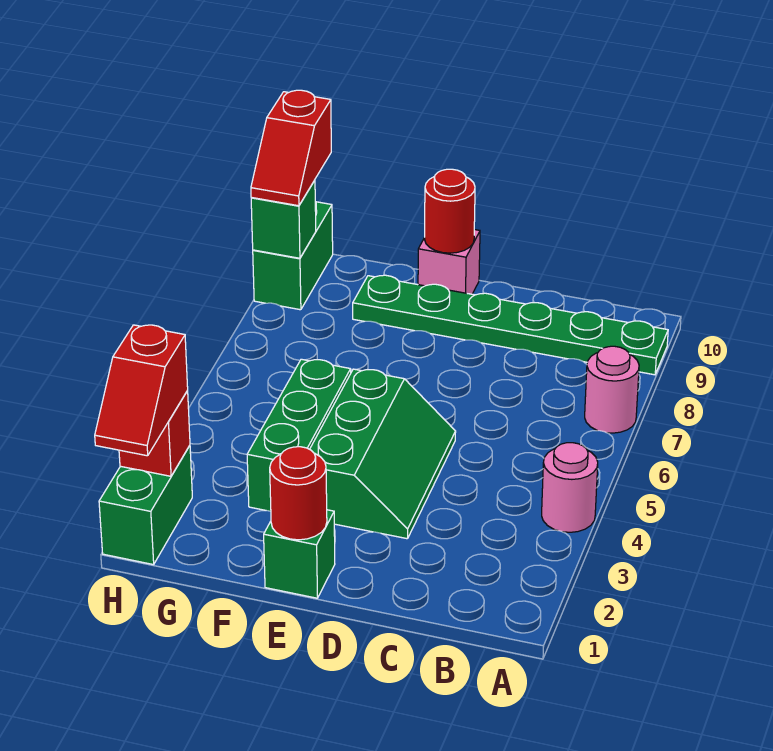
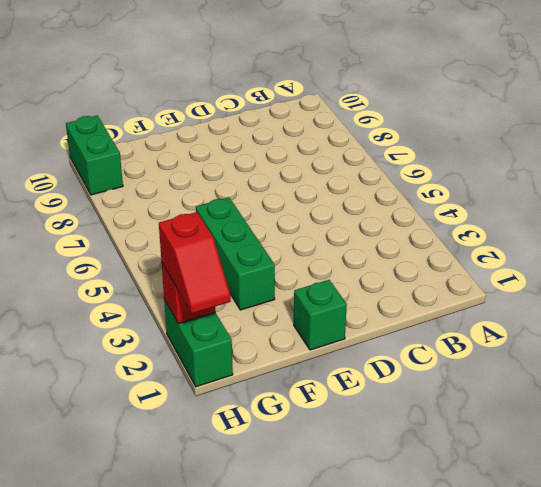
none -> pink round brick A4 level 1
none -> pink round brick A7 level 1
none -> green plate A9:F9 level 1

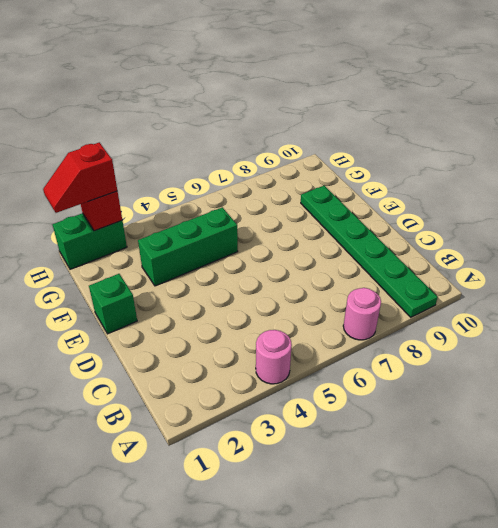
none -> green slope D3:E5 level 1 top E
none -> pink brick E10 level 1
none -> green brick H9:H10 level 1

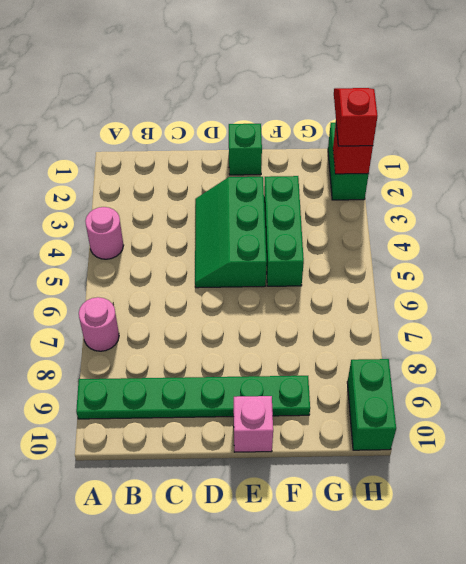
none -> red round brick E1 level 2
none -> red round brick E10 level 2
none -> green brick H9 level 2

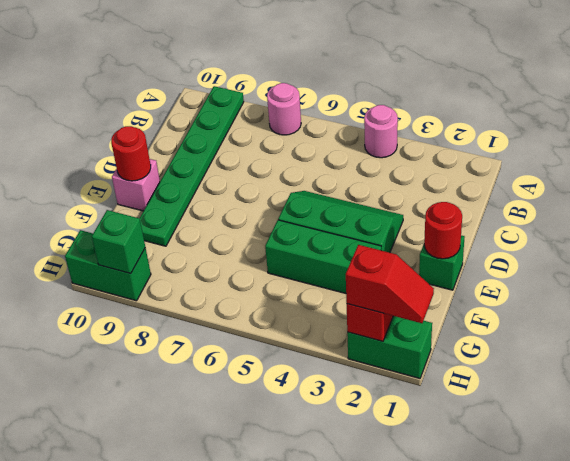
none -> red slope H9:H10 level 3 top 10

